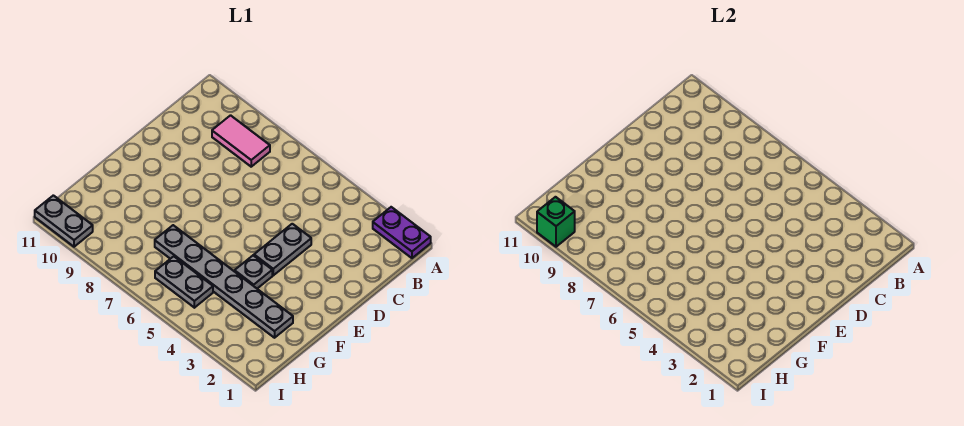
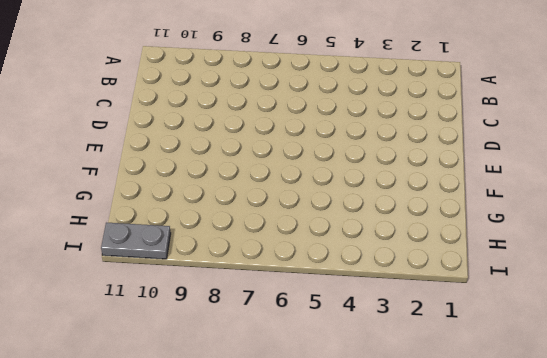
none -> purple plate A1:A2 level 1
none -> pink tile B8:B9 level 1

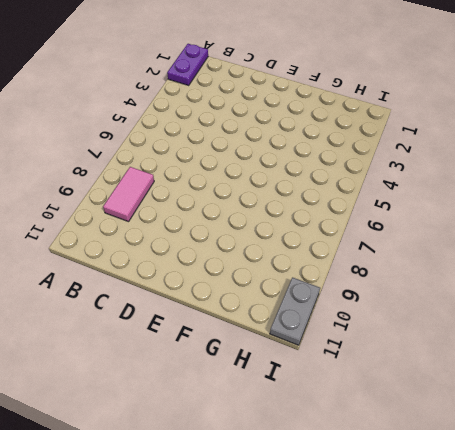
none -> grey plate D4:E4 level 1
none -> grey plate F4 level 1

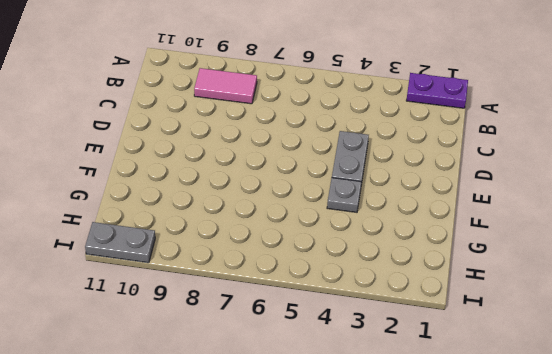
none -> grey plate G2:G7 level 1
none -> grey plate H5:H6 level 1

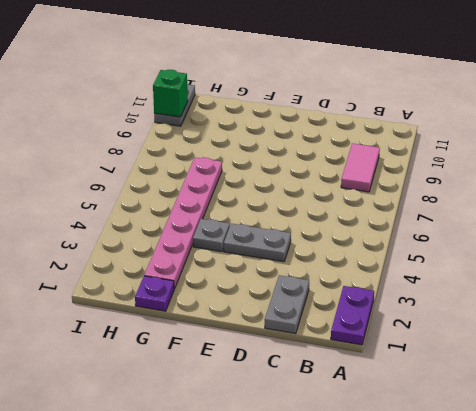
grey plate C1:C2 level 1 -> grey plate H5:H6 level 1
purple plate G1 level 1 -> none
pink plate G2:G7 level 1 -> grey plate G2:G7 level 1

